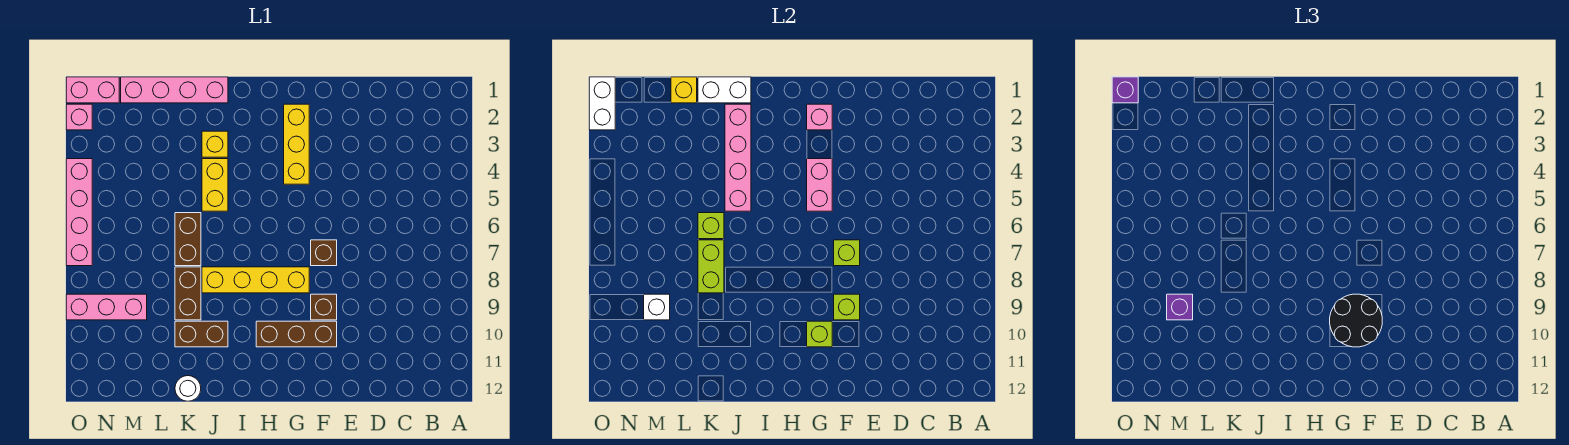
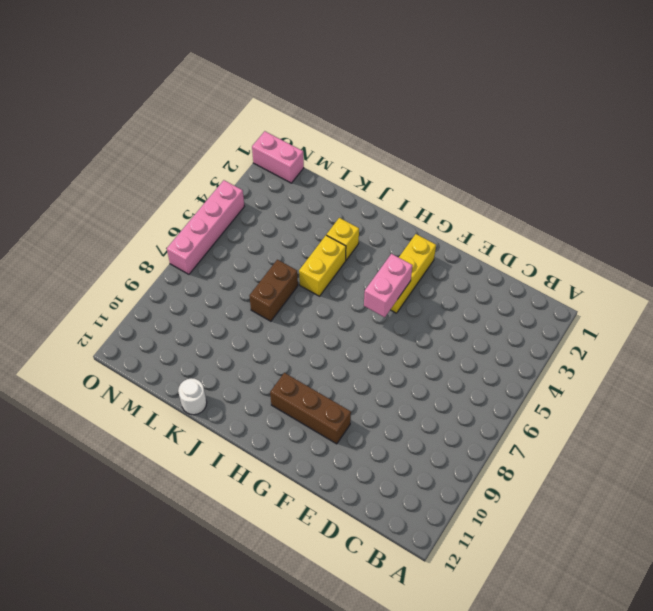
none -> brown brick F7 level 1
none -> brown brick F9 level 1
none -> yellow brick G8:J8 level 1
none -> pink brick J1:M1 level 1

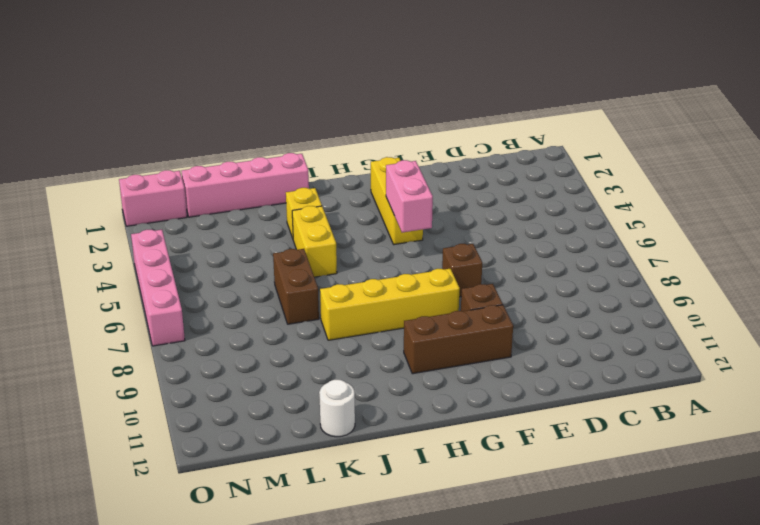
none -> brown brick J10:K10 level 1
none -> brown brick K8:K9 level 1
none -> pink brick M9:O9 level 1
none -> pink brick O2 level 1

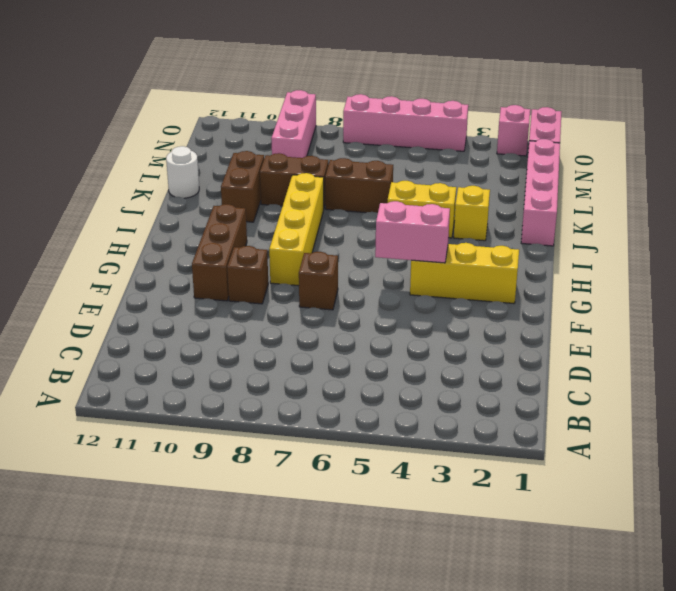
none -> lime brick F7 level 2
none -> lime brick F9 level 2
none -> pink brick G2 level 2
none -> lime brick G10 level 2

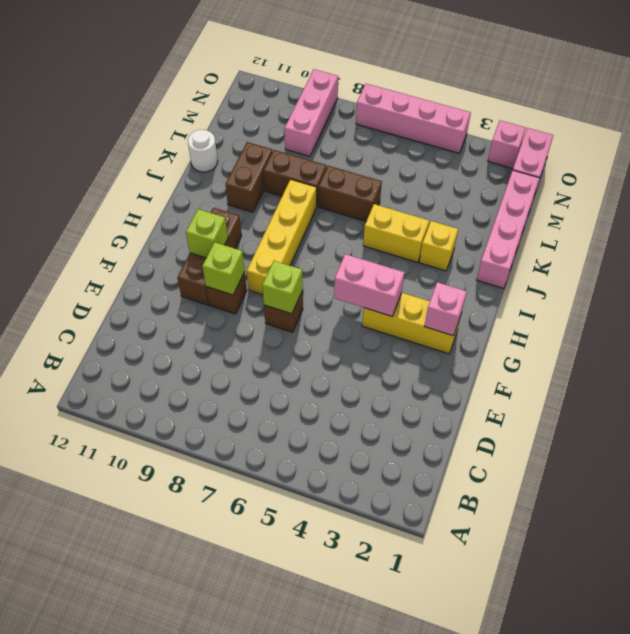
none -> white brick J1:K1 level 2
none -> pink brick J2:J5 level 2
none -> lime brick K6 level 2
none -> lime brick K7:K8 level 2

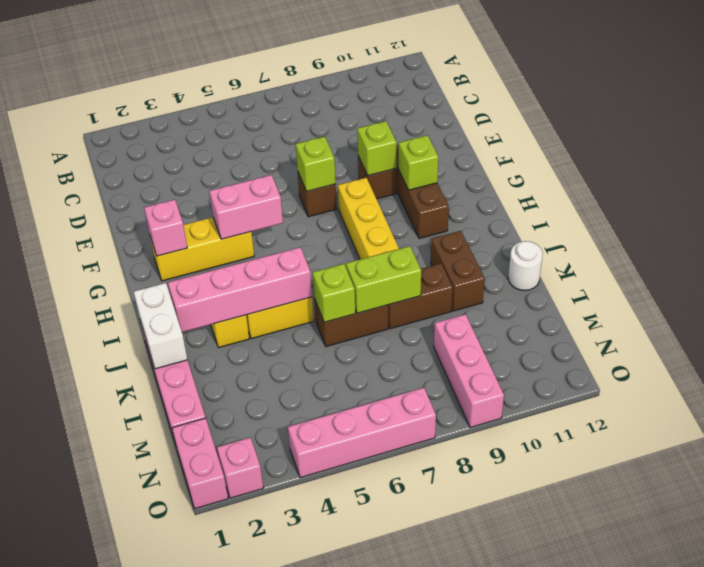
none -> yellow brick L1 level 2
none -> white brick M9 level 2
none -> white brick O1:O2 level 2
none -> black round brick F9:G10 level 3

